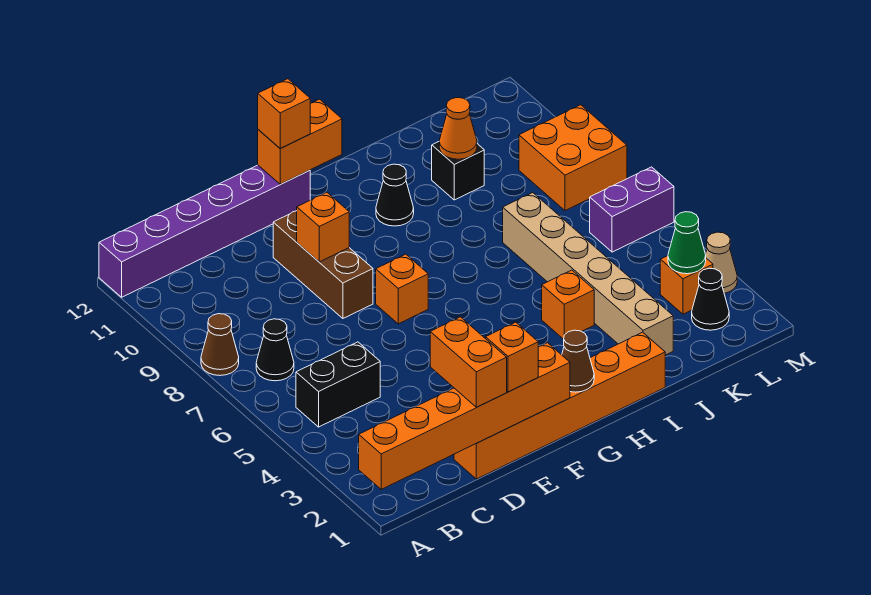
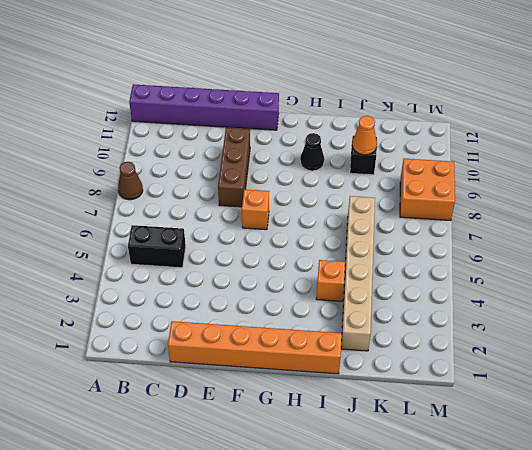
none -> black cone B7 level 1
none -> black cone L2 level 1
none -> orange brick L3 level 1

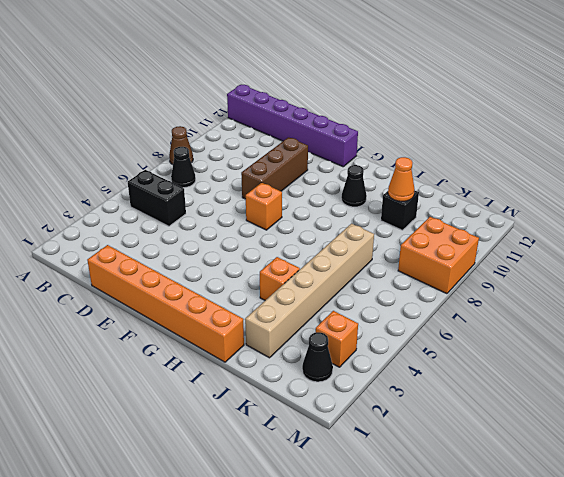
none -> purple brick L6:M6 level 1
none -> tan cone M3 level 1
none -> orange brick A1:F1 level 2

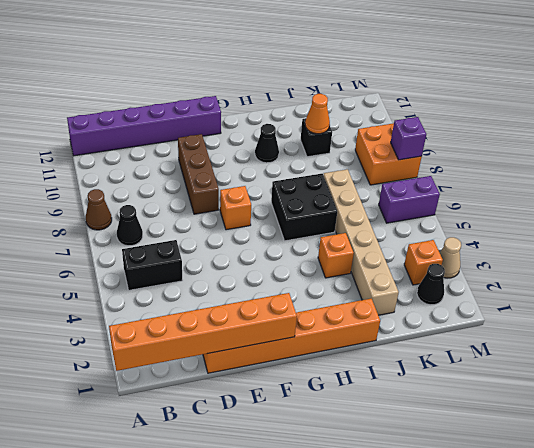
black brick H6:I7 level 1 -> none
purple brick M8 level 2 -> none
none -> orange brick E9 level 2
none -> orange brick F12:G12 level 2
none -> brown cone G1 level 2

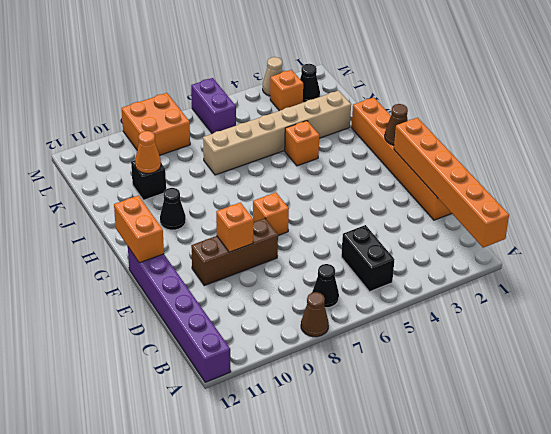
none -> green cone L3 level 2
none -> orange brick D1:D2 level 3
none -> orange brick E1 level 3

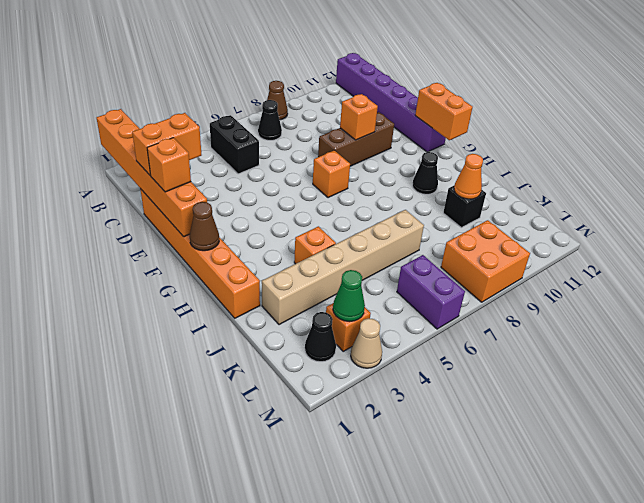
none -> orange brick F12 level 3

